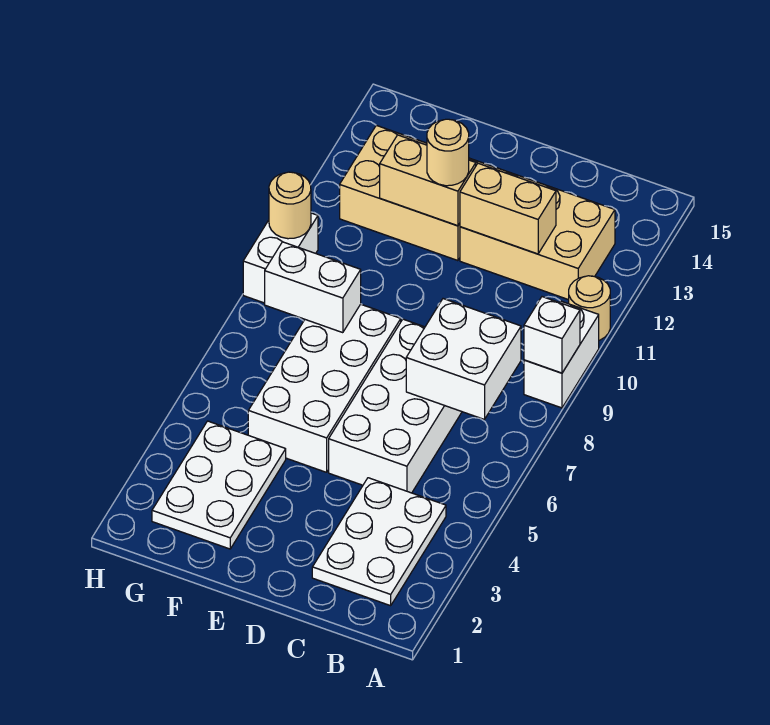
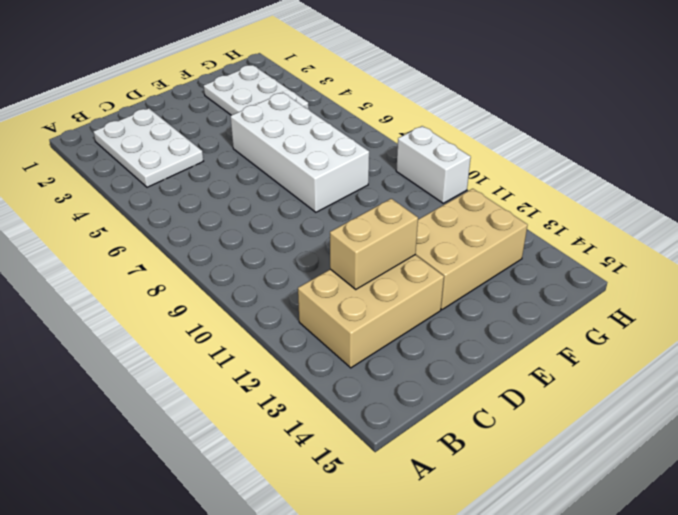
none -> white brick A9:A10 level 1
none -> tan round brick A11 level 1
none -> white brick C5:D8 level 1

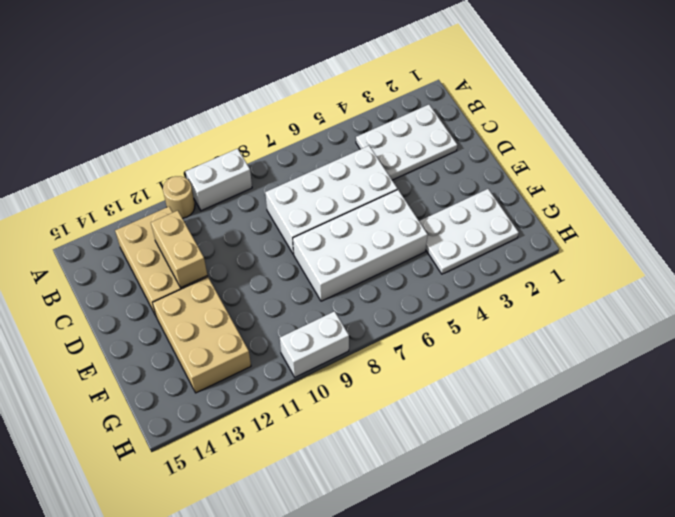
none -> white brick A9 level 2
none -> white brick B7:C8 level 2
none -> tan brick E12:F12 level 2

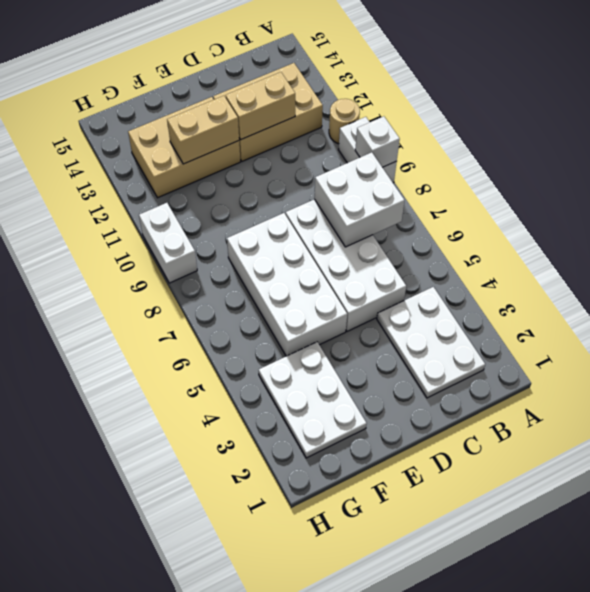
none -> white brick F8:G8 level 2
none -> tan round brick H10 level 2
none -> tan round brick E12 level 3

